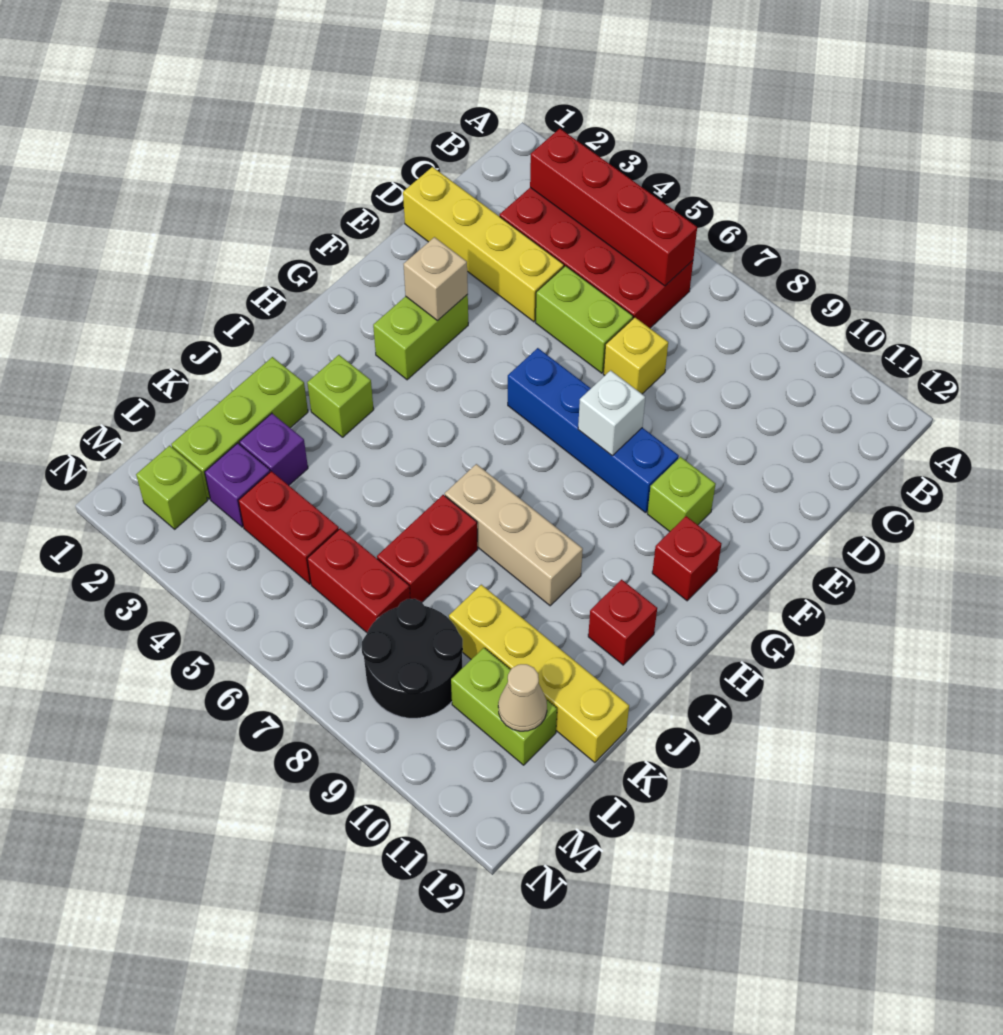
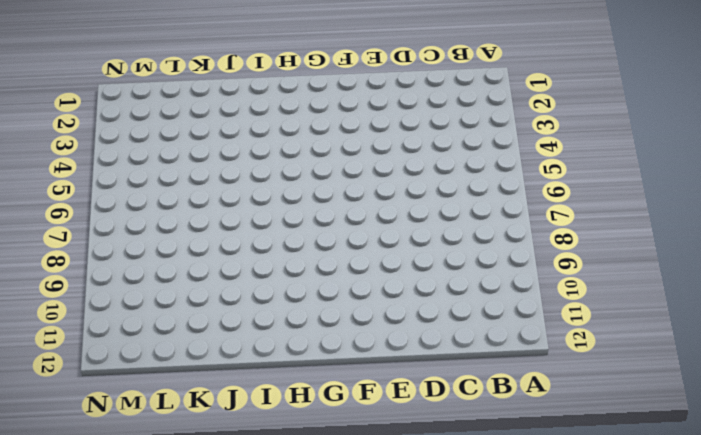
none -> red brick B3:C6 level 1
none -> yellow brick D1:D4 level 1
none -> lime brick D5:D6 level 1

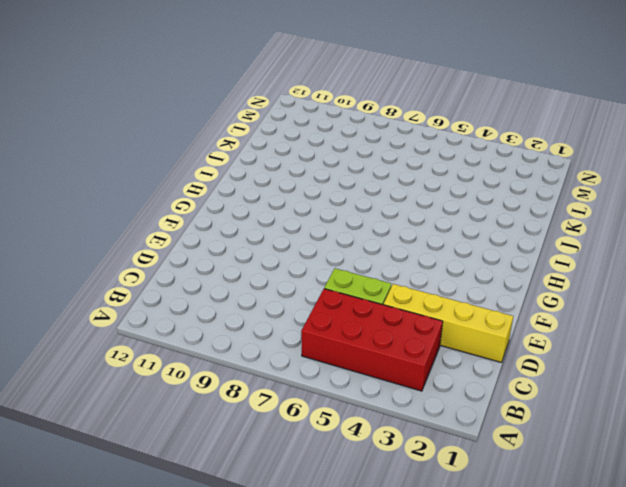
none -> yellow brick D7 level 1
none -> lime brick F3:G3 level 1
none -> blue brick F6:F9 level 1

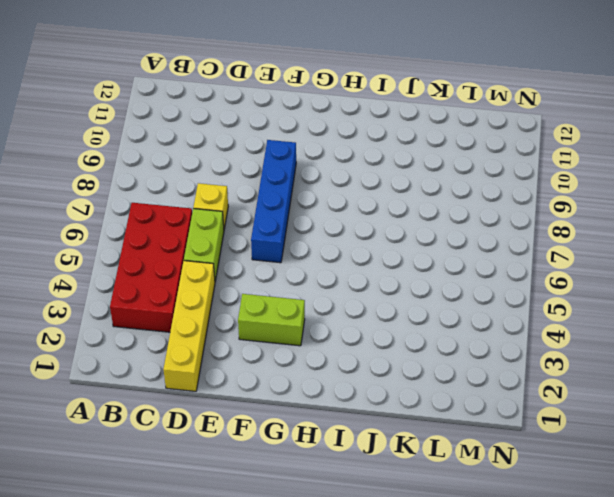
none -> lime brick F10 level 1
none -> red brick G11 level 1
none -> lime brick I3 level 1

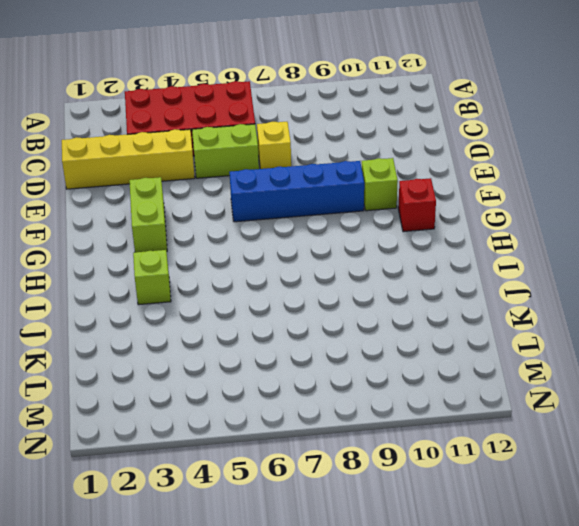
none -> tan brick I7:I9 level 1
none -> red brick I11 level 1
none -> lime brick J2:L2 level 1

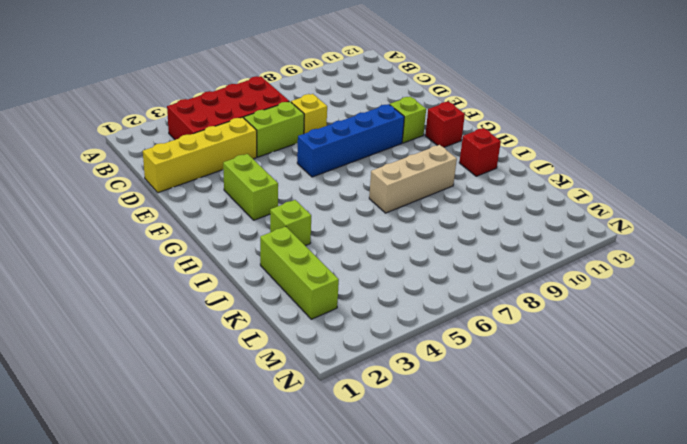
none -> red brick J7:K7 level 1
none -> purple brick K3 level 1
none -> yellow brick K9:K12 level 1

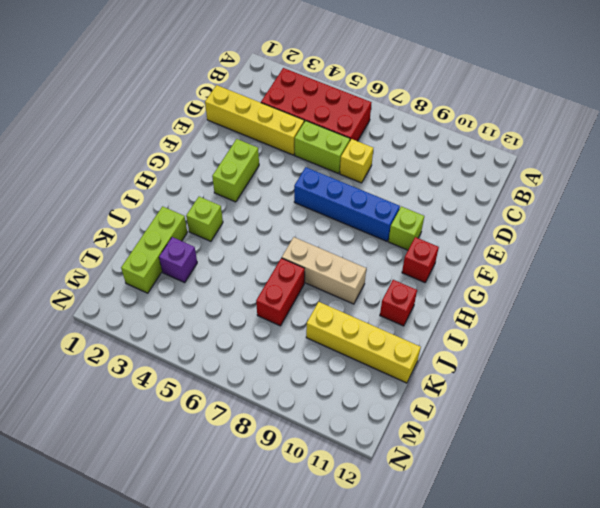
none -> purple brick L3 level 1
none -> red brick L4:L5 level 1
none -> red brick L6:L7 level 1

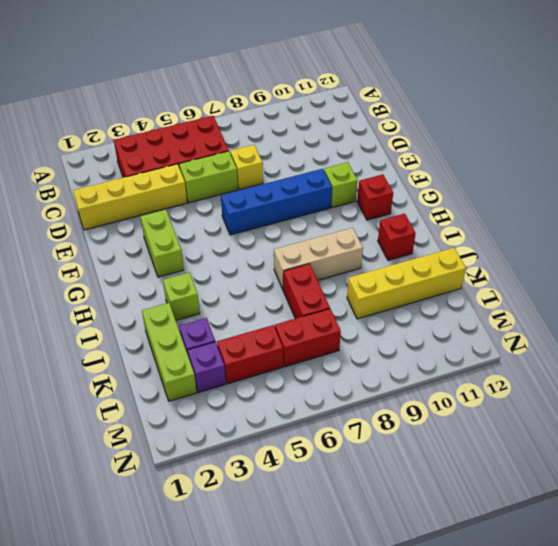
none -> black round brick L8:M9 level 1
none -> lime brick L10:L11 level 1
none -> lime brick M2 level 1

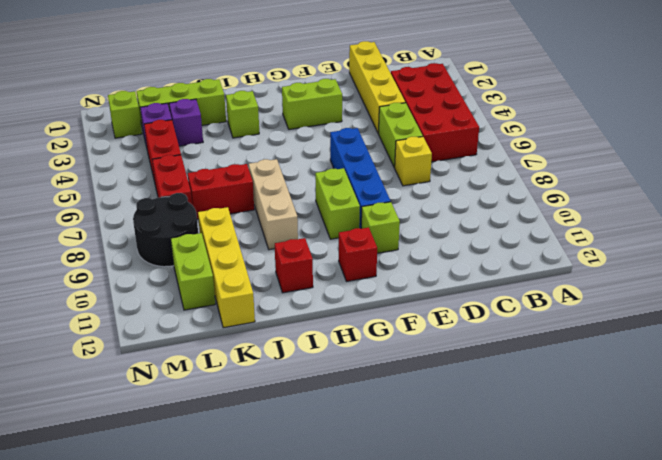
lime brick G8:G9 level 1 -> none
none -> red brick B3:B6 level 2
none -> tan brick F3 level 2
none -> white brick F8 level 2

